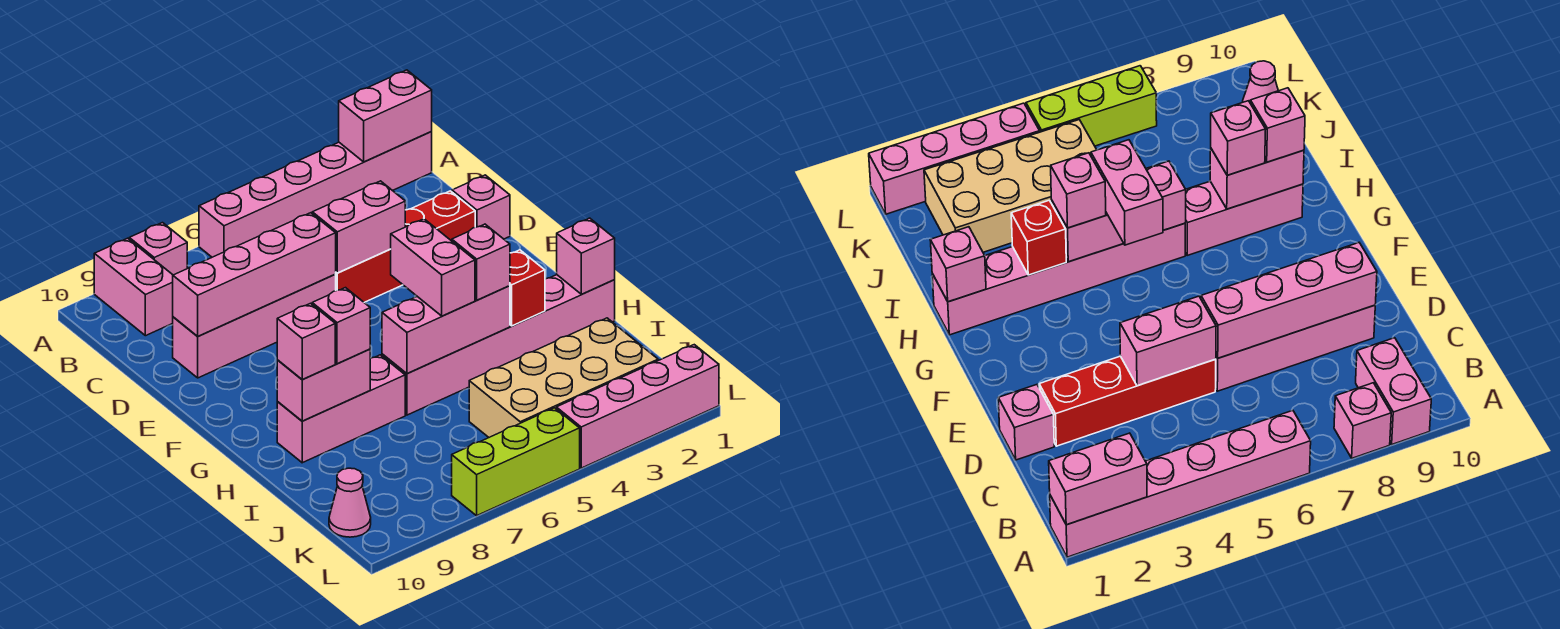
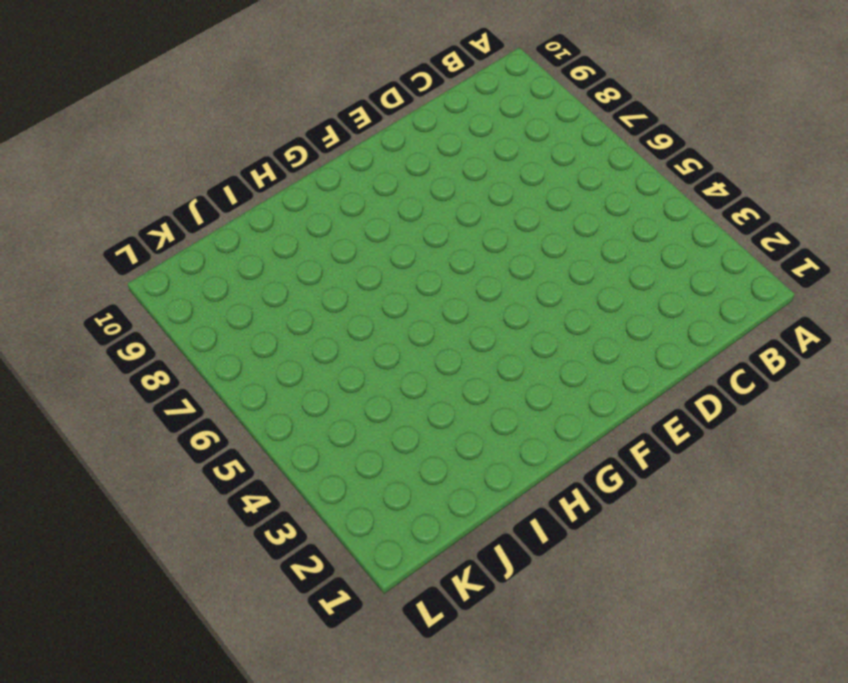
none -> pink brick A1:A6 level 1
none -> pink brick A8 level 1
none -> pink brick A9:B9 level 1

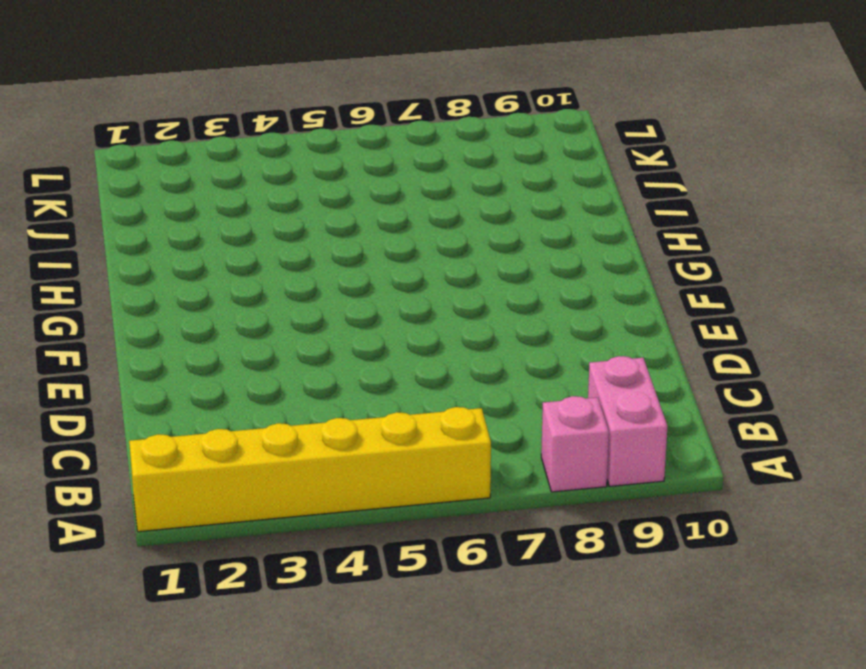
yellow brick A1:A6 level 1 -> pink brick A1:A6 level 1
none -> pink brick D1 level 1
none -> red brick D2:D5 level 1
none -> pink brick D6:D9 level 1

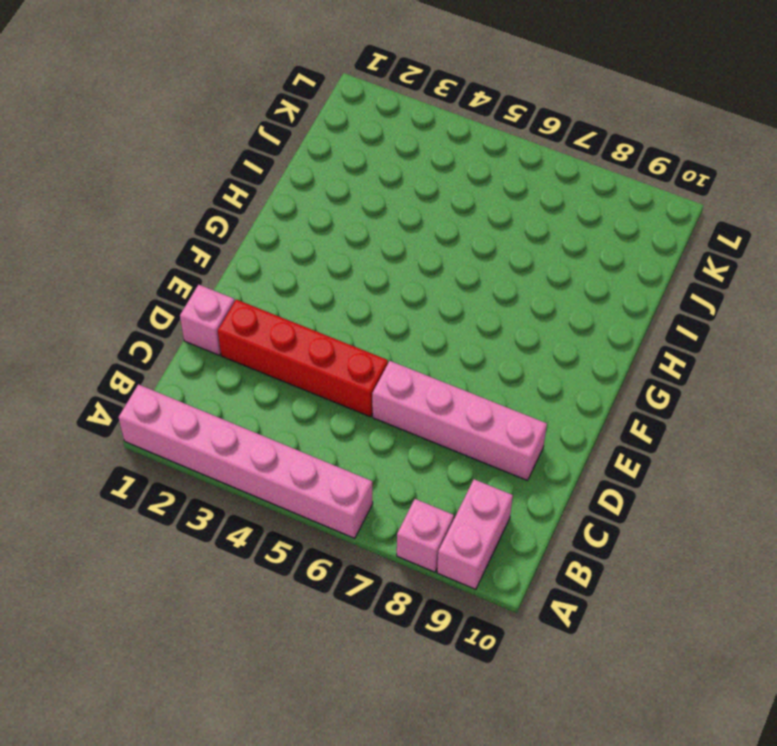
none -> pink brick H1:H6 level 1
none -> pink brick H7:H9 level 1
none -> tan brick J2:K5 level 1

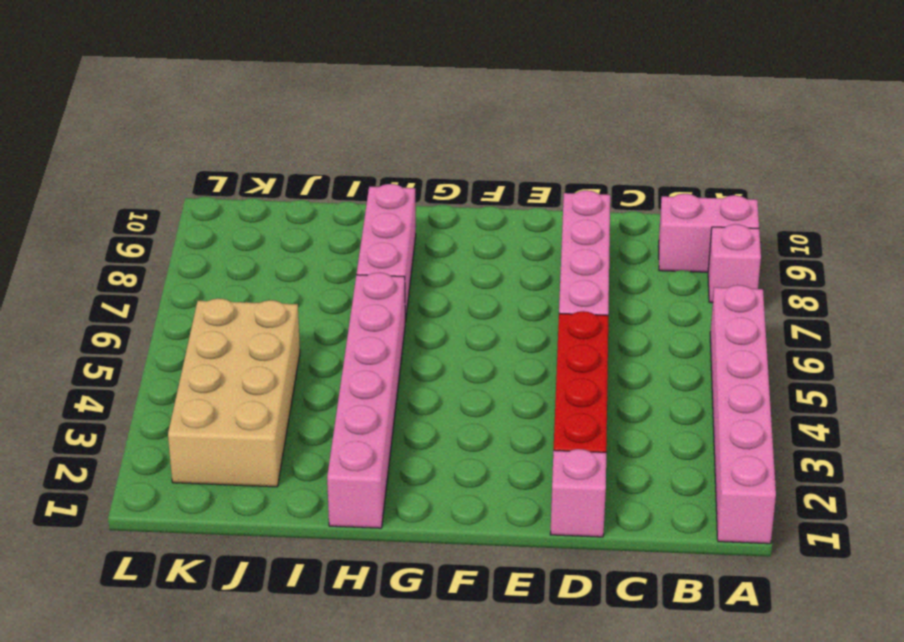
none -> pink cone K10 level 1
none -> pink brick L1:L4 level 1
none -> lime brick L5:L7 level 1

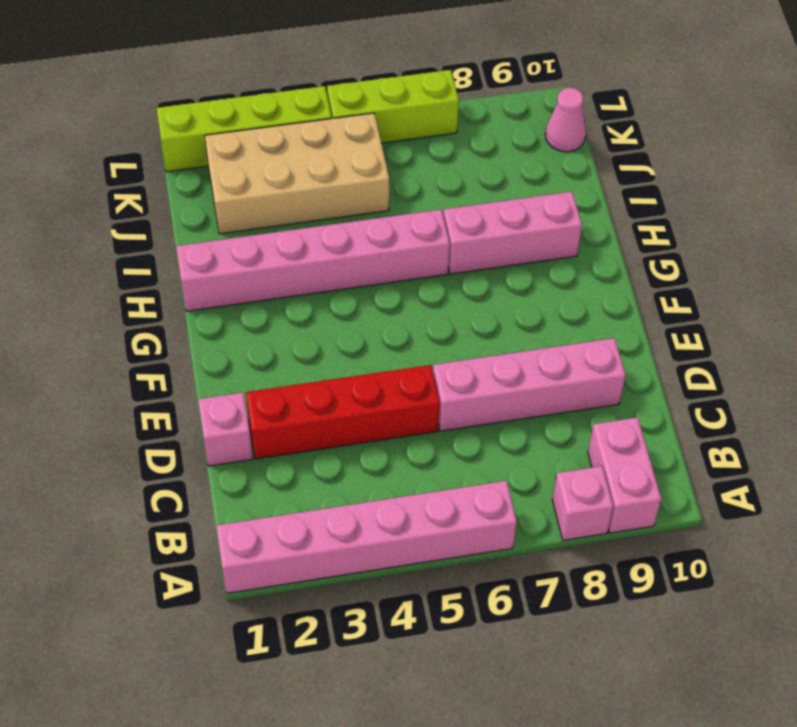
lime brick L1:L4 level 1 -> pink brick L1:L4 level 1
none -> pink brick A1:A2 level 2
none -> pink brick D4:D5 level 2
none -> pink brick D6:D9 level 2

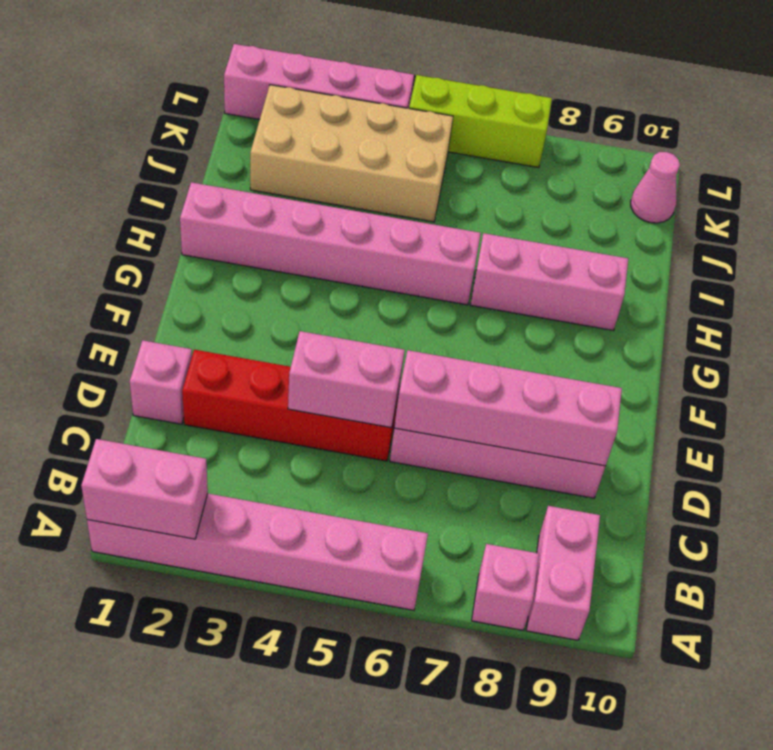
none -> pink brick H1 level 2
none -> red brick H3 level 2
none -> pink brick H4:H6 level 2

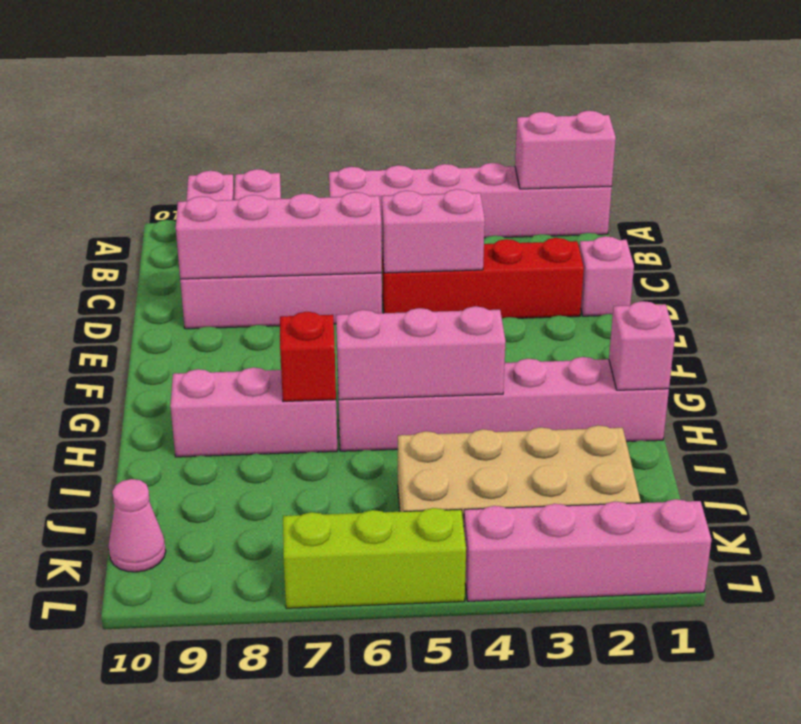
red brick H7 level 2 -> red brick H3 level 2
none -> pink brick H8:H9 level 2
none -> pink brick G5:H5 level 3
none -> pink brick H4 level 3

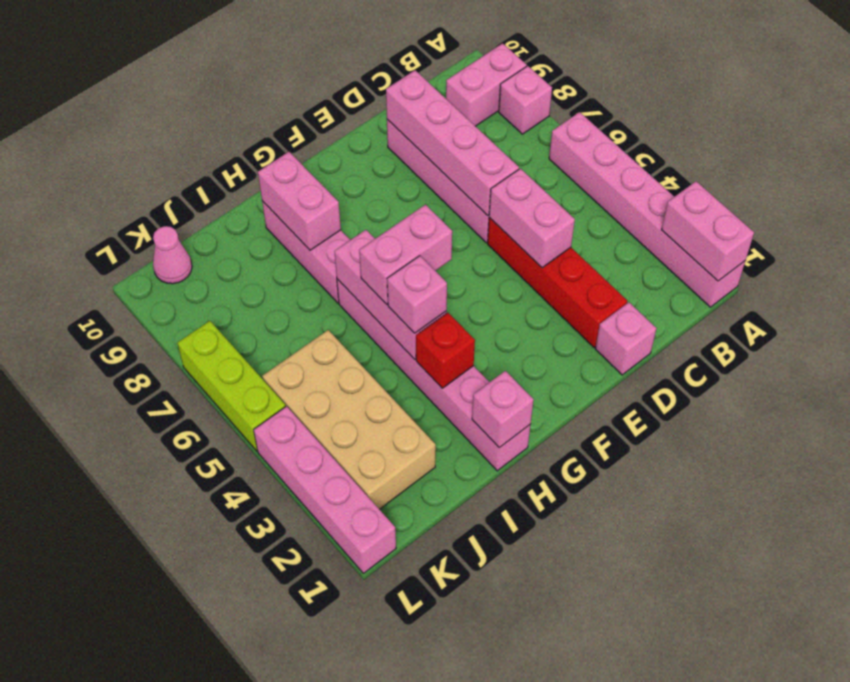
none -> pink brick H8 level 3
none -> pink brick H9 level 3

